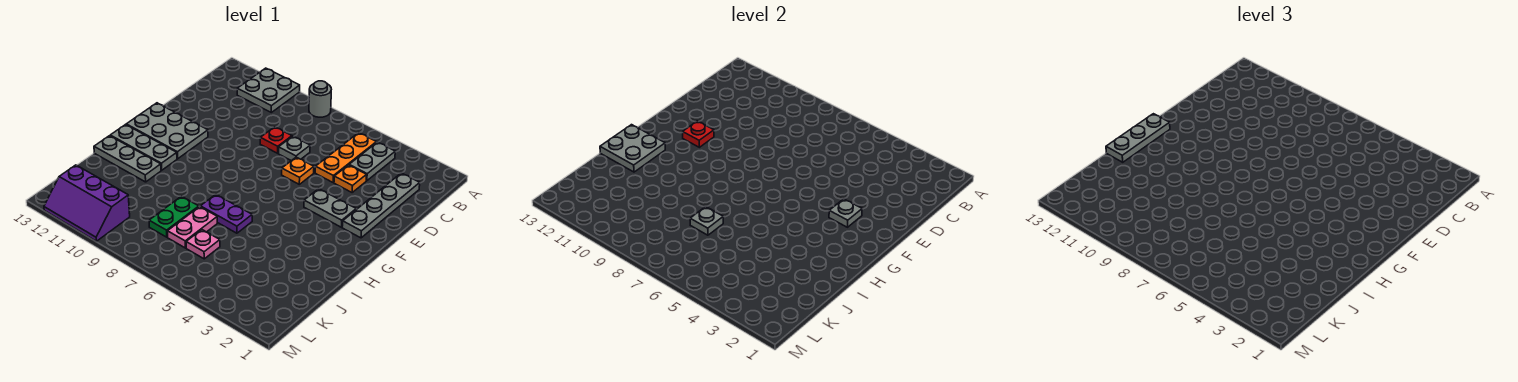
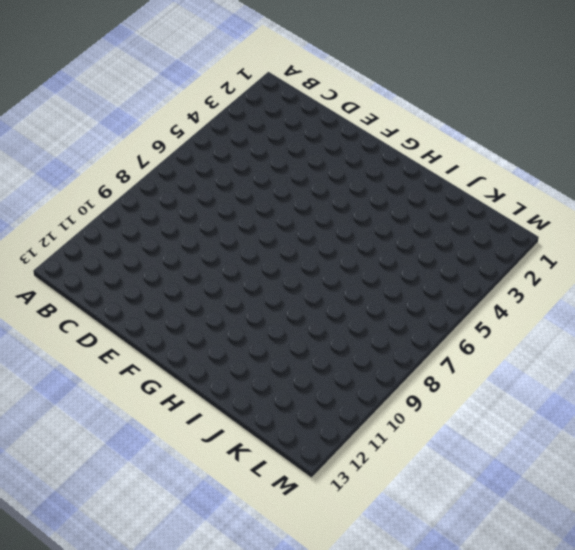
none -> grey round brick A8 level 1
none -> grey plate A10:B11 level 1
none -> grey plate B4:C4 level 1

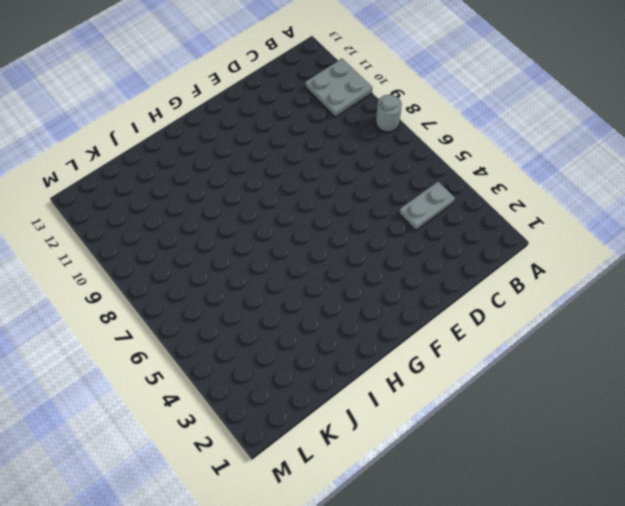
none -> orange plate B5:D5 level 1
none -> grey plate C2:F2 level 1
none -> orange plate D4 level 1

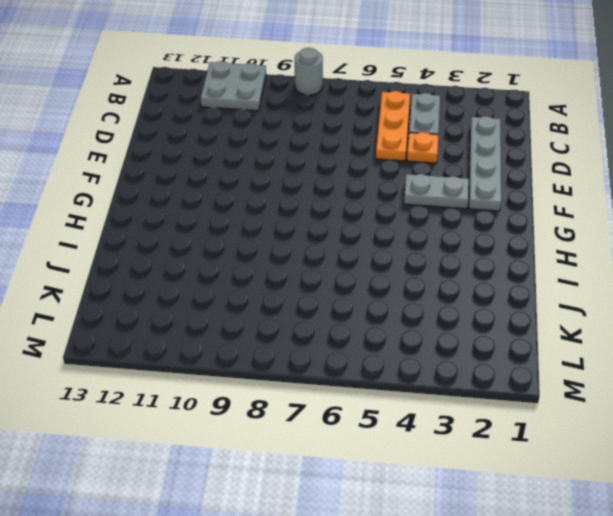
none -> grey plate D7 level 1
none -> red plate D8 level 1
none -> orange plate E6 level 1

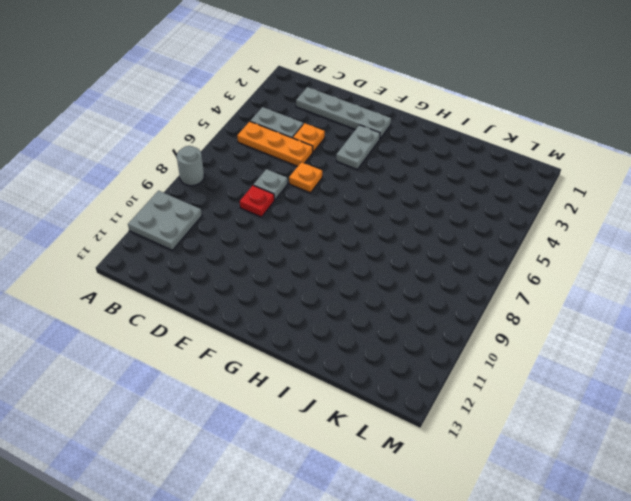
none -> grey plate F11:G13 level 1
none -> grey plate H11:H13 level 1
none -> purple plate I6:I7 level 1

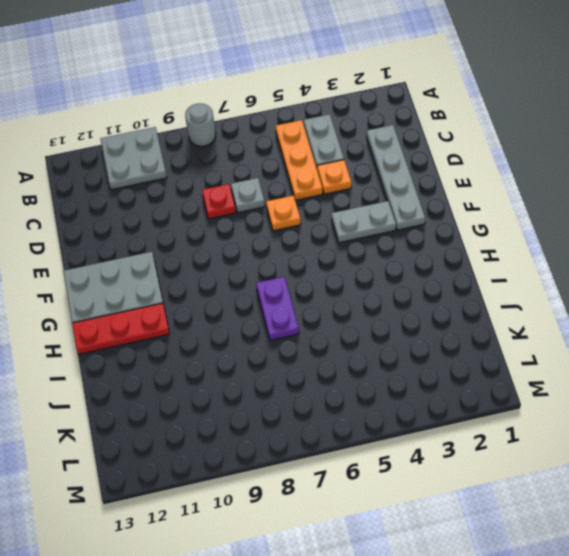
purple plate H7:I7 level 1 -> purple plate I6:I7 level 1
red plate H11:H13 level 1 -> grey plate H11:H13 level 1
none -> grey plate I11:I13 level 1
none -> pink plate J7:K7 level 1
none -> green plate J8:K8 level 1

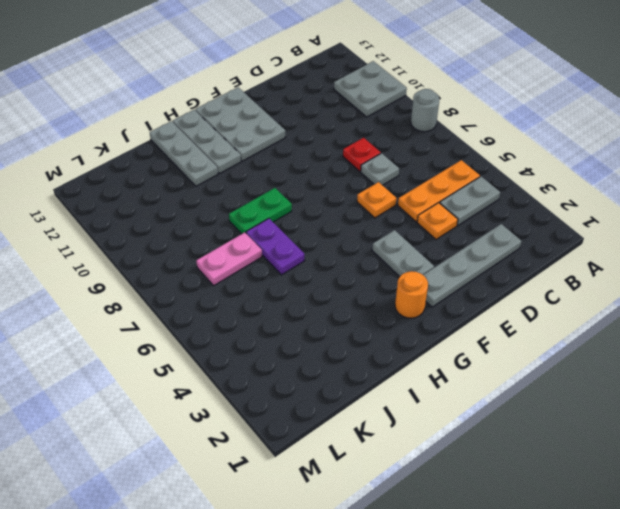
orange round brick G2 level 1 -> none
green plate H8:I8 level 1 -> green plate J8:K8 level 1
none -> pink plate K6 level 1
none -> purple slope L10:M12 level 1 top L
none -> grey plate F3 level 2

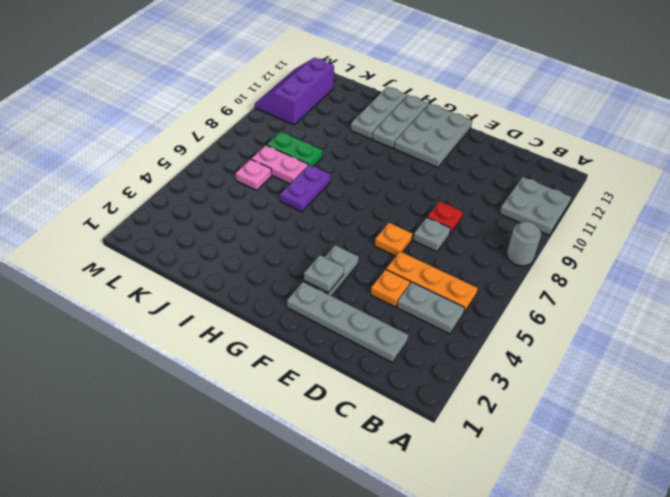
none -> red plate F11 level 2
none -> grey plate H12:I13 level 2
none -> grey plate J7 level 2

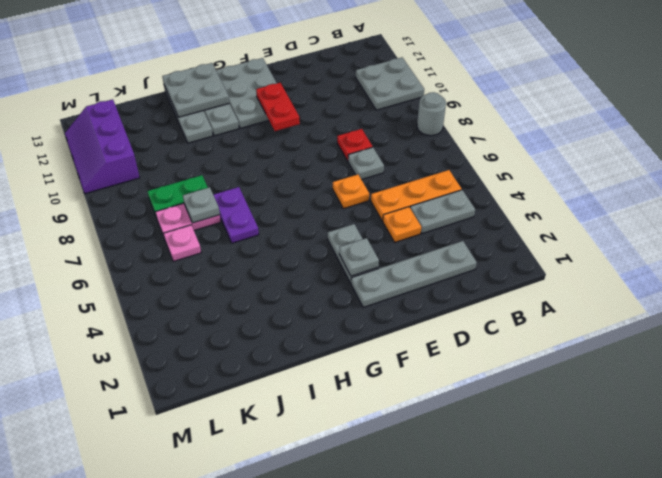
red plate F10:F11 level 2 -> red plate F11 level 2
none -> grey plate G13:I13 level 3

